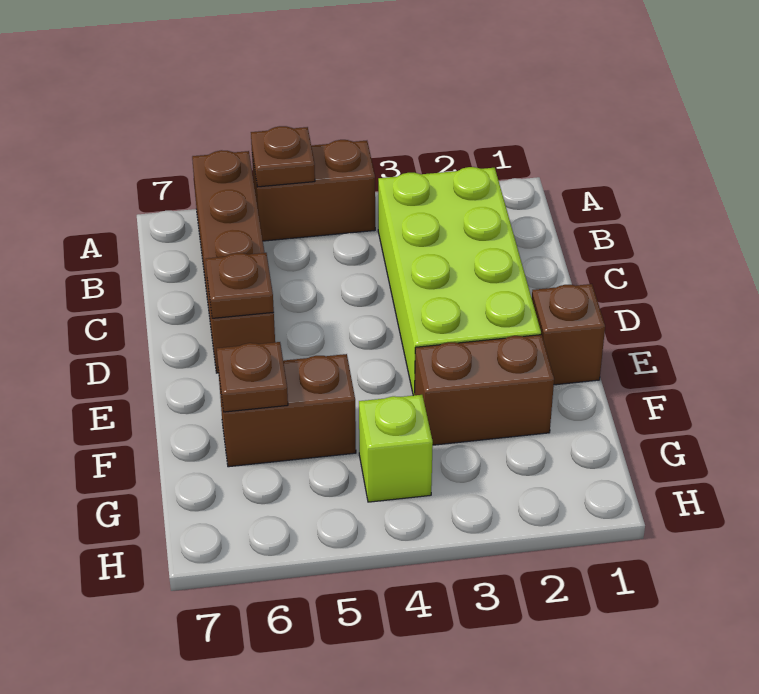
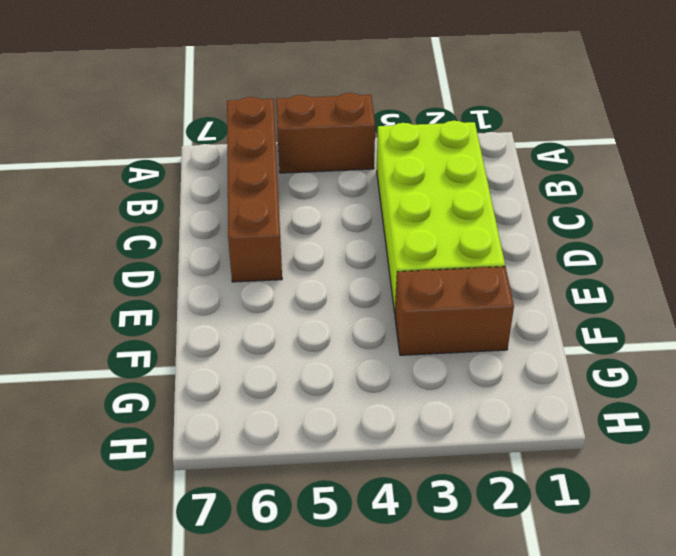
none -> brown brick E1 level 1
none -> brown brick F5:F6 level 1

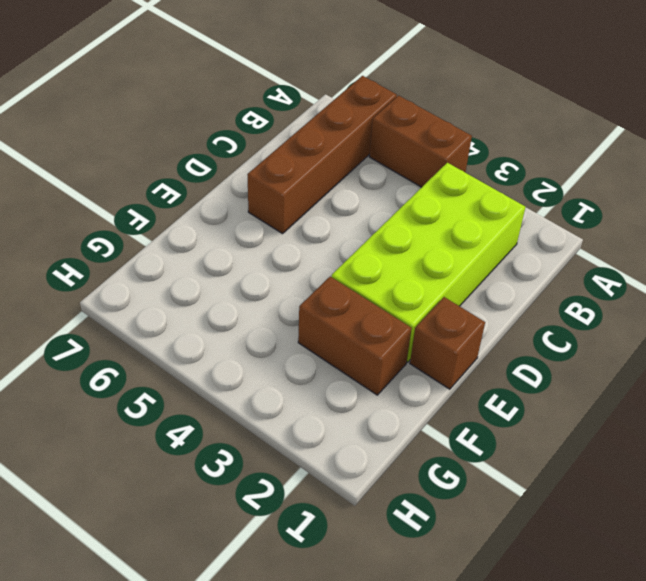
none -> brown brick F5:F6 level 1
none -> lime brick G4 level 1

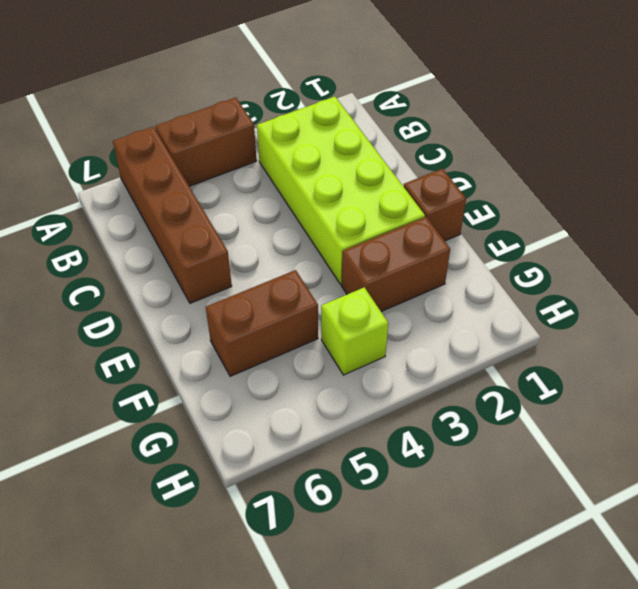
none -> brown plate A5 level 2
none -> brown plate D6 level 2

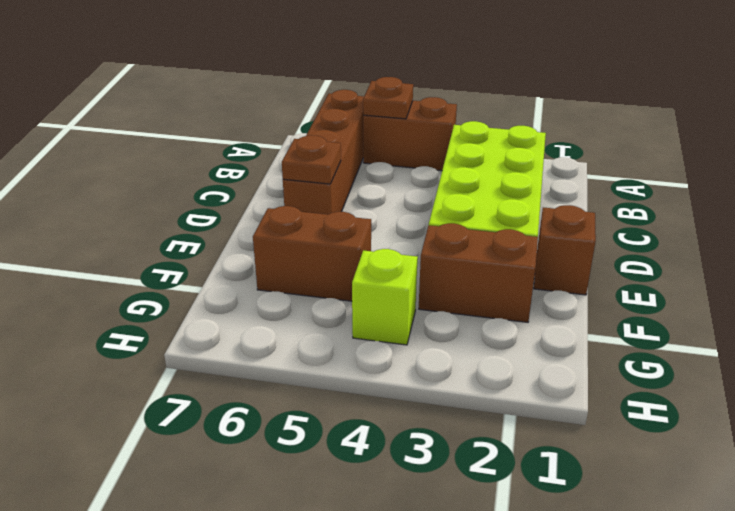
none -> brown plate F6 level 2

